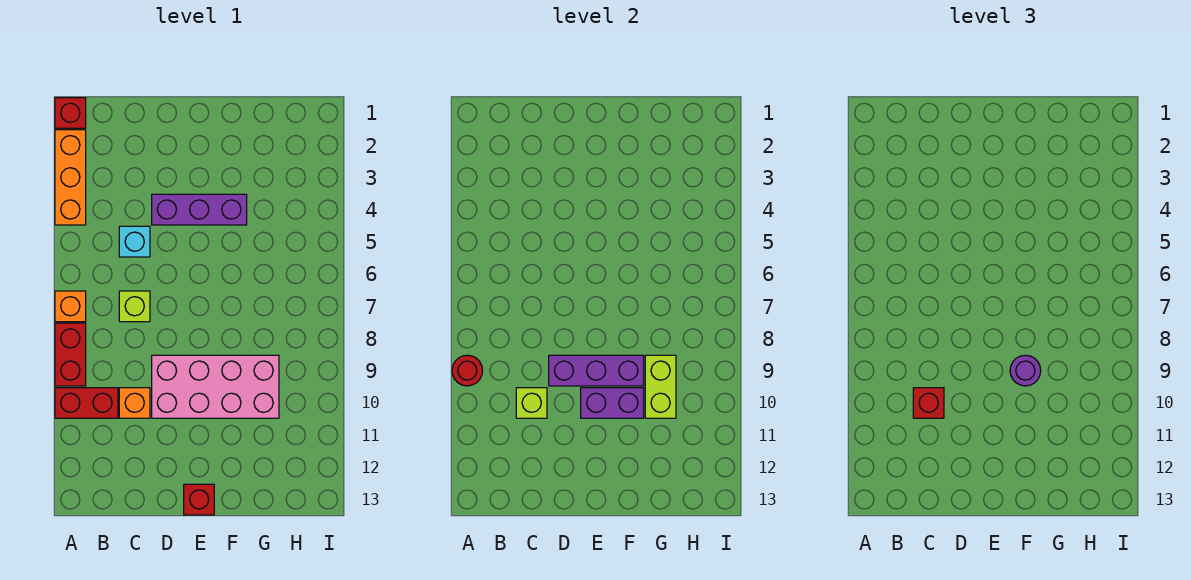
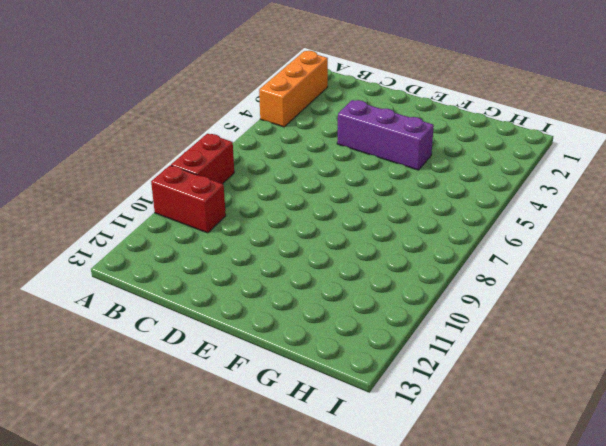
none -> red brick A1 level 1
none -> orange brick A7 level 1
none -> cyan brick C5 level 1

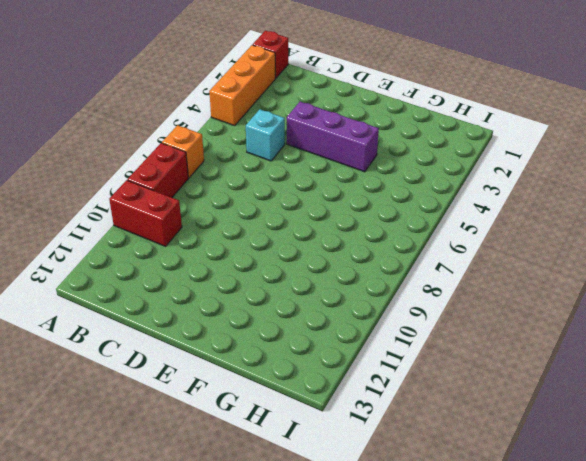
none -> lime brick C7 level 1
none -> orange brick C10 level 1
none -> pink brick D9:G10 level 1

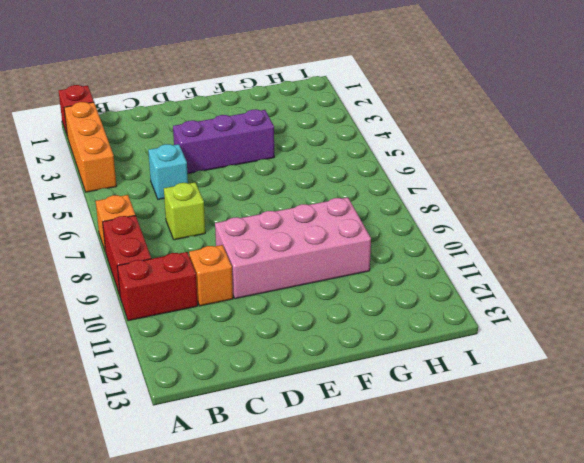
none -> red brick E13 level 1
none -> red round brick A9 level 2
none -> lime brick C10 level 2

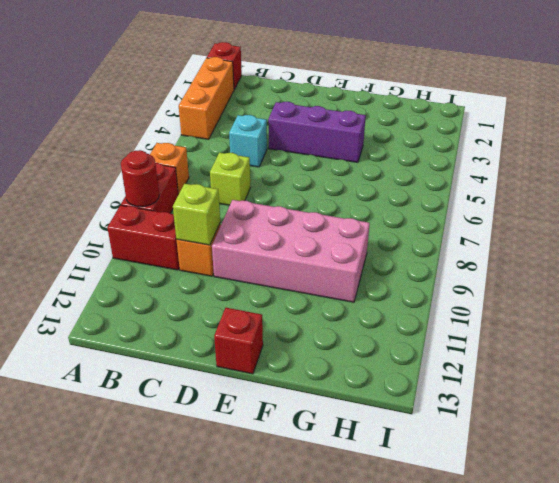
none -> purple brick D9:F9 level 2
none -> purple brick E10:F10 level 2
none -> lime brick G9:G10 level 2

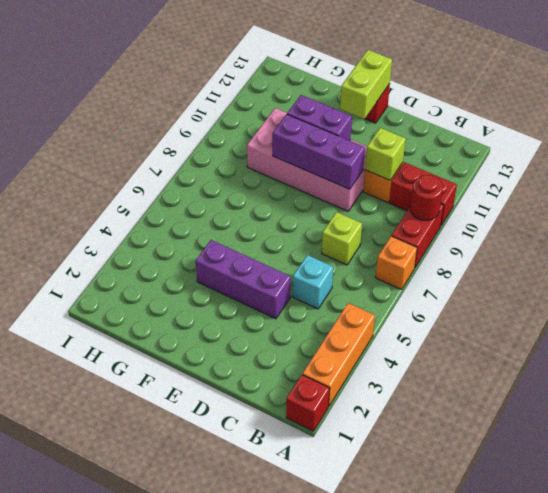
lime brick E12:E13 level 2 -> lime brick G9:G10 level 2
none -> red brick C10 level 3
none -> purple round brick F9 level 3

